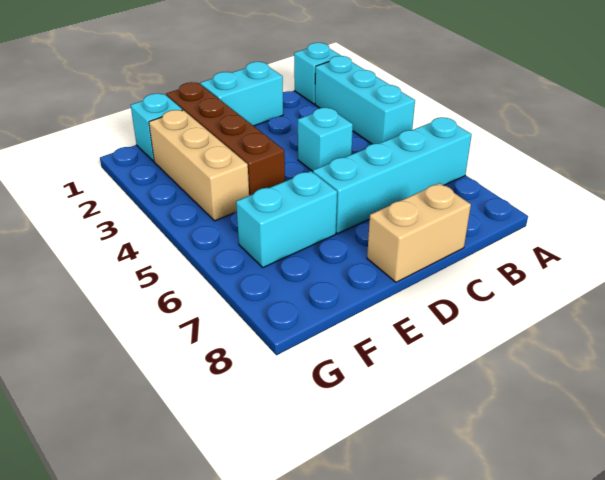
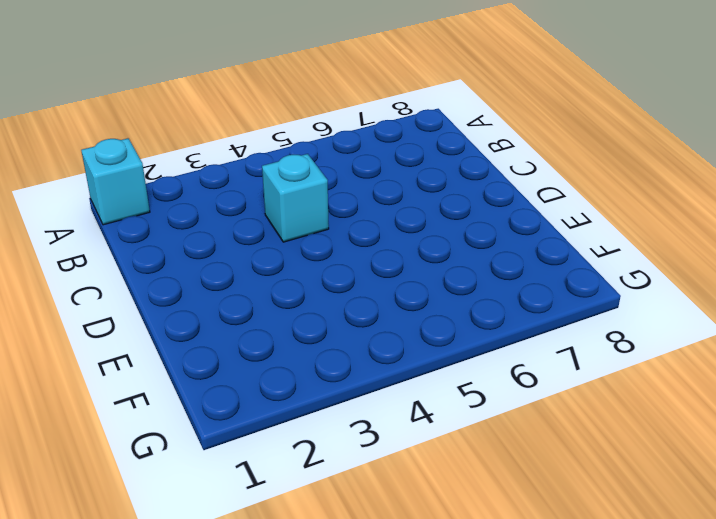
none -> cyan brick A2:A4 level 1
none -> cyan brick A6:D6 level 1

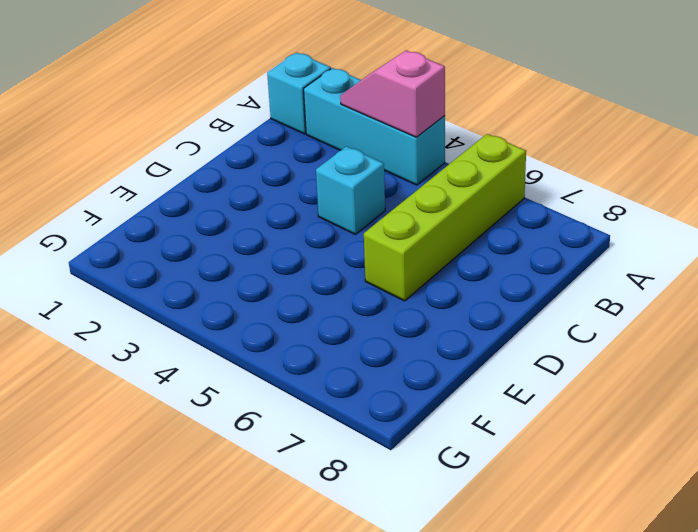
pink slope A3:A4 level 2 top 4 -> none
lime brick A6:D6 level 1 -> cyan brick A6:D6 level 1
none -> cyan brick C1:D1 level 1
none -> tan brick C8:D8 level 1

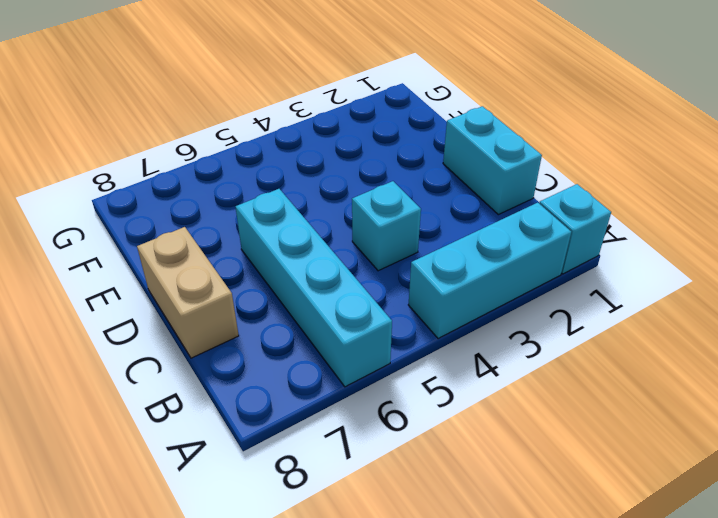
none -> brown brick E1:E4 level 1
none -> cyan brick E6:F6 level 1

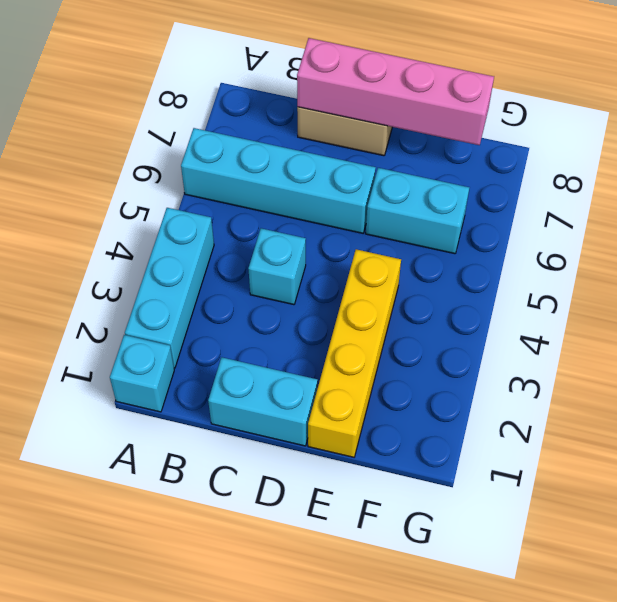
pink brick C8:F8 level 2 -> none
yellow brick E1:E4 level 1 -> brown brick E1:E4 level 1
none -> cyan brick F1 level 1
none -> tan brick F2:F4 level 1

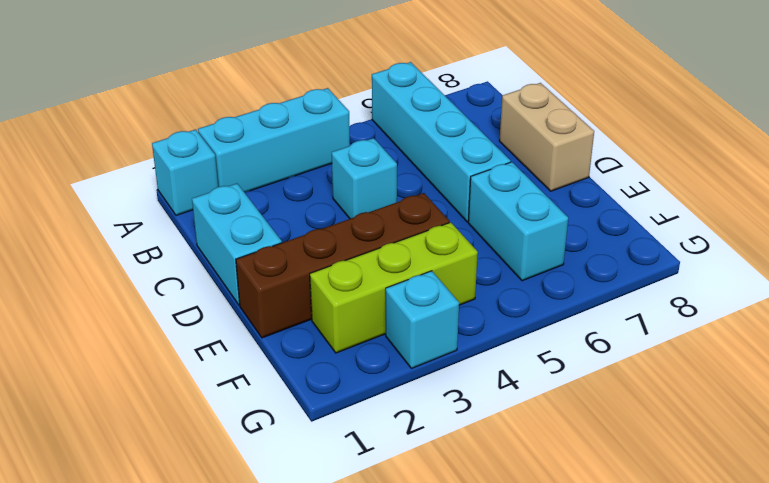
lime brick F2:F4 level 1 -> tan brick F2:F4 level 1
cyan brick G3 level 1 -> cyan brick F1 level 1

